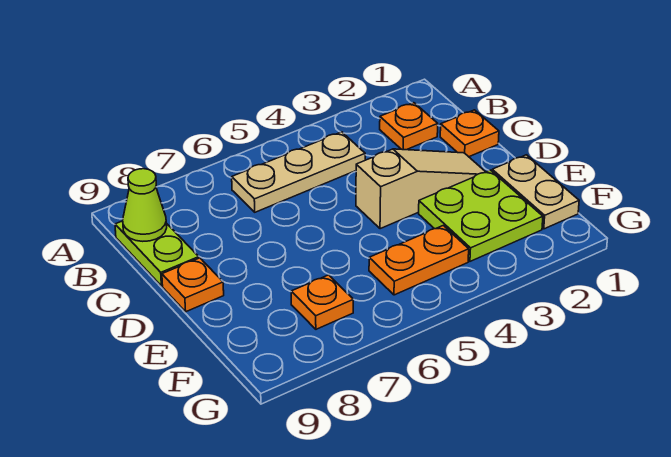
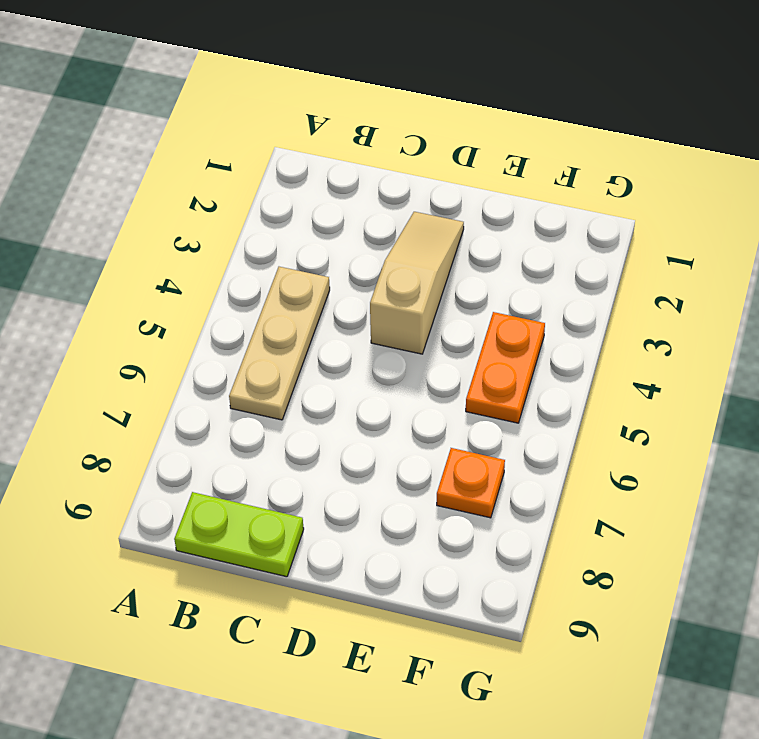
none -> orange plate B2 level 1
none -> orange plate C1 level 1

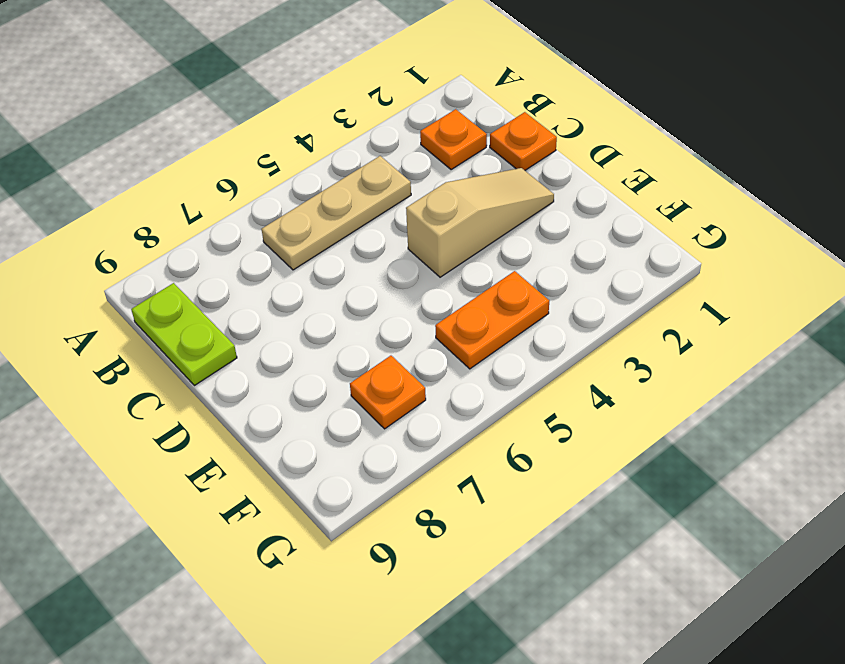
none -> orange plate D9 level 1
none -> tan plate E1:F1 level 1

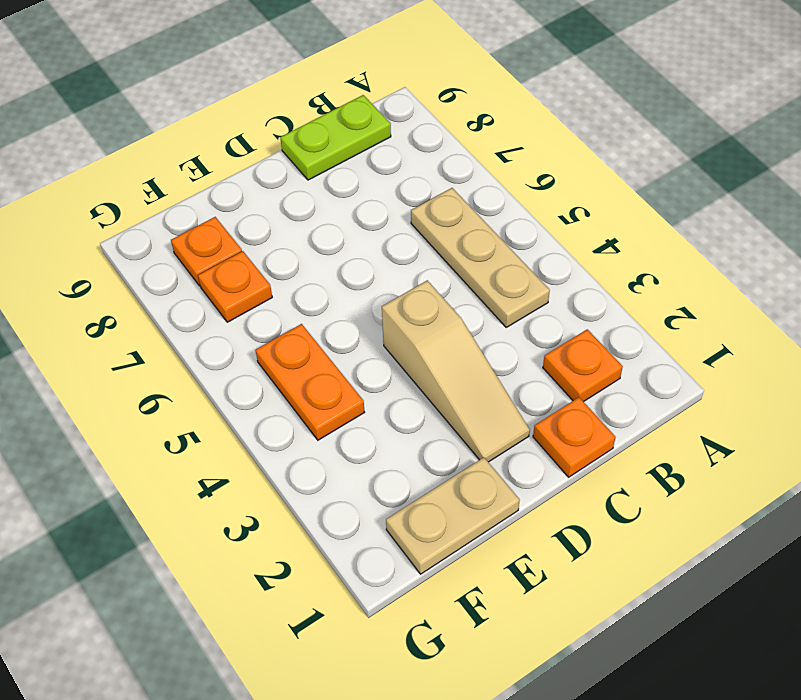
orange plate F8 level 1 -> orange plate D9 level 1
none -> lime plate E2:F3 level 1
none -> lime cone B9 level 2

